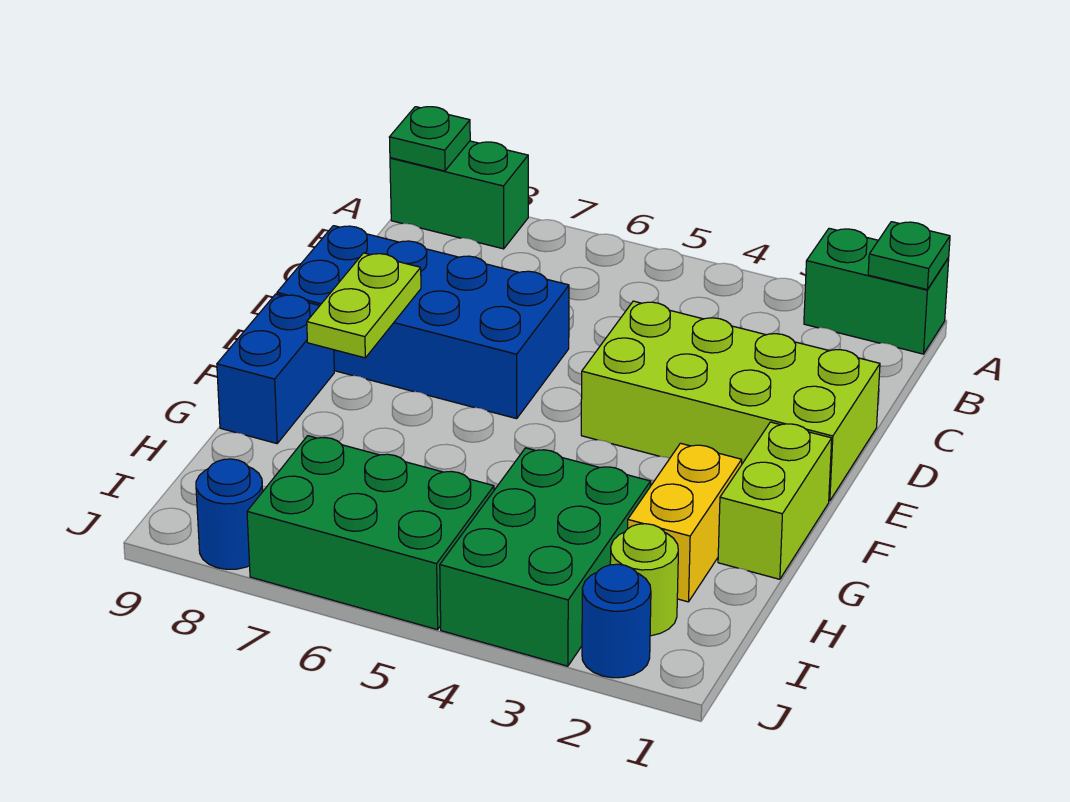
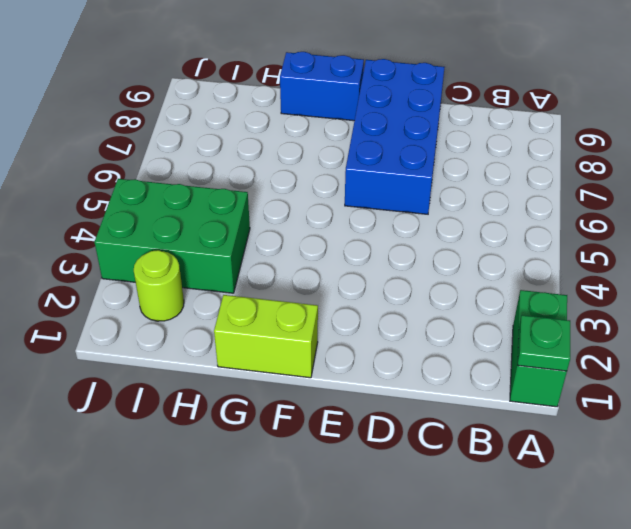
none -> green brick A8:A9 level 1
none -> lime brick D1:E4 level 1
none -> yellow brick G2:H2 level 1

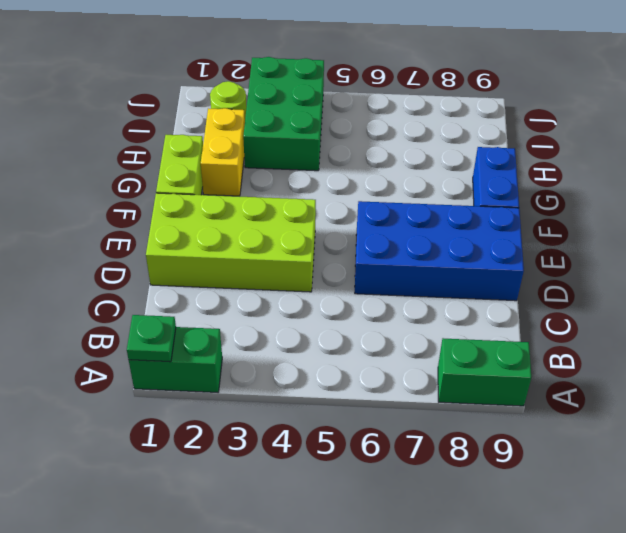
none -> green brick I5:J7 level 1
none -> blue round brick J2 level 1
none -> blue round brick J8 level 1

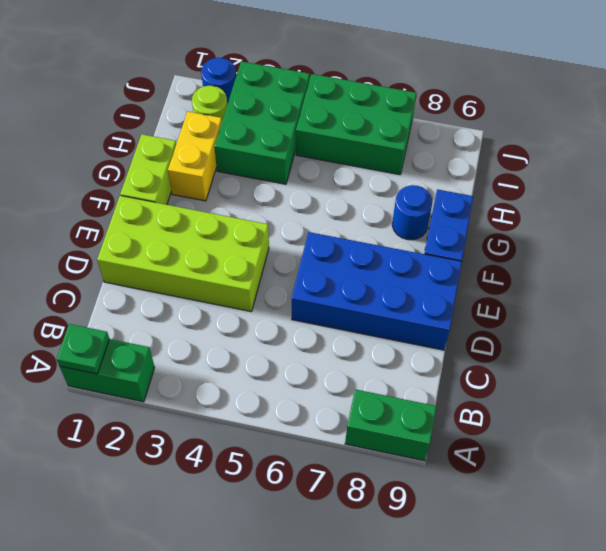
blue round brick G8 level 1 -> blue round brick J8 level 1
none -> green plate A9 level 2
none -> lime plate E8:F8 level 2

